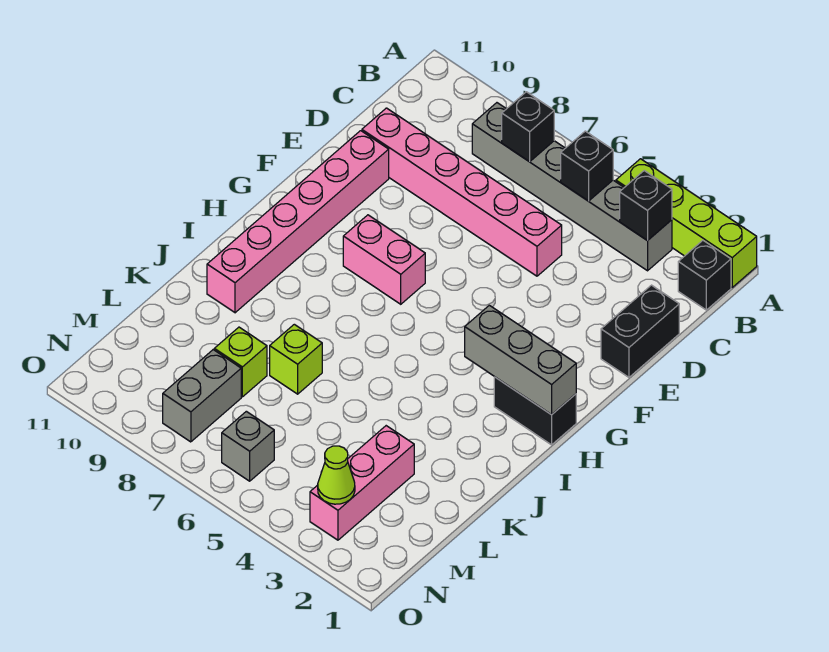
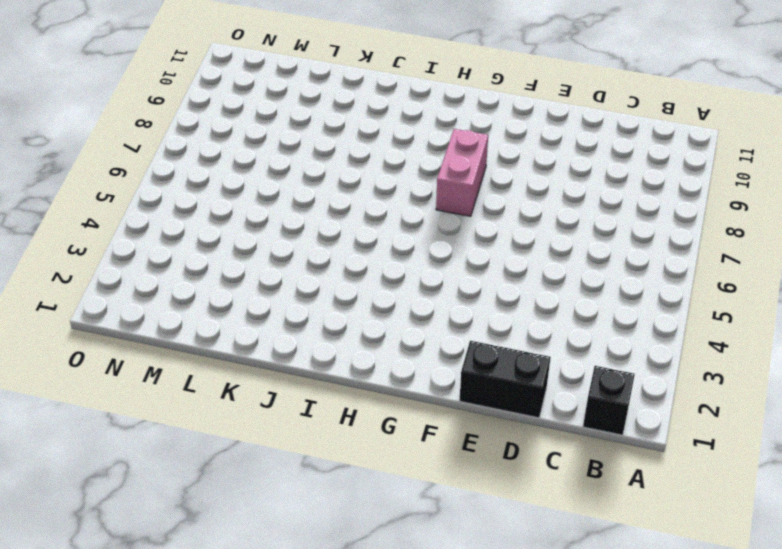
none -> lime brick A1:A4 level 1
none -> grey brick B3:B8 level 1
none -> pink brick D5:D10 level 1

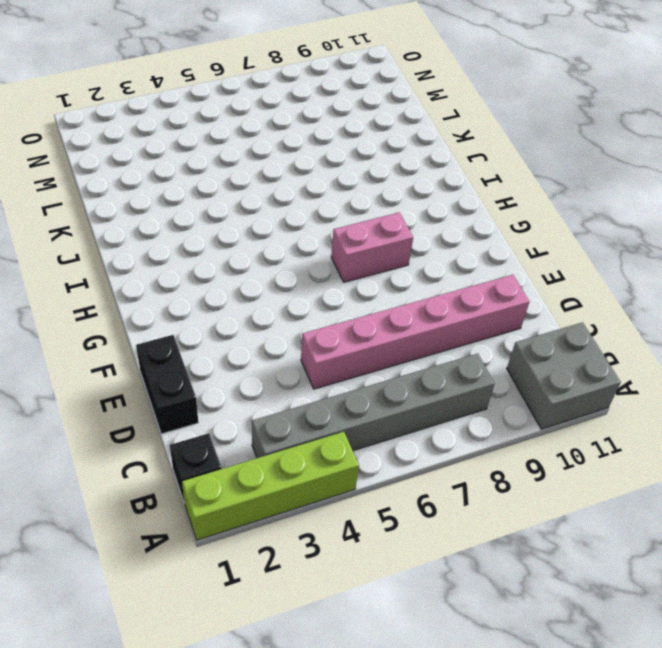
grey brick A10:B11 level 1 -> none
none -> pink brick E10:J10 level 1
none -> black brick H1:H2 level 1
none -> lime brick K7 level 1

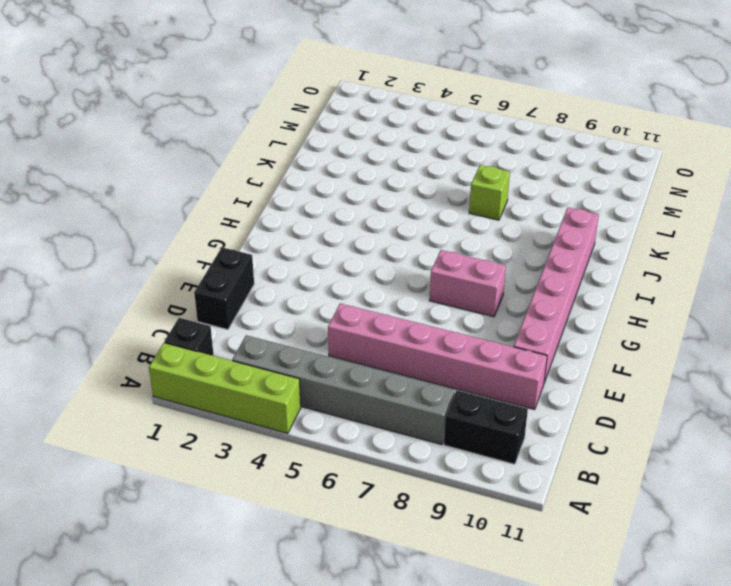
black brick B9:B10 level 1 -> black brick H1:H2 level 1
none -> pink brick L3:N3 level 1
none -> lime brick L8 level 1
none -> grey brick M8:N8 level 1

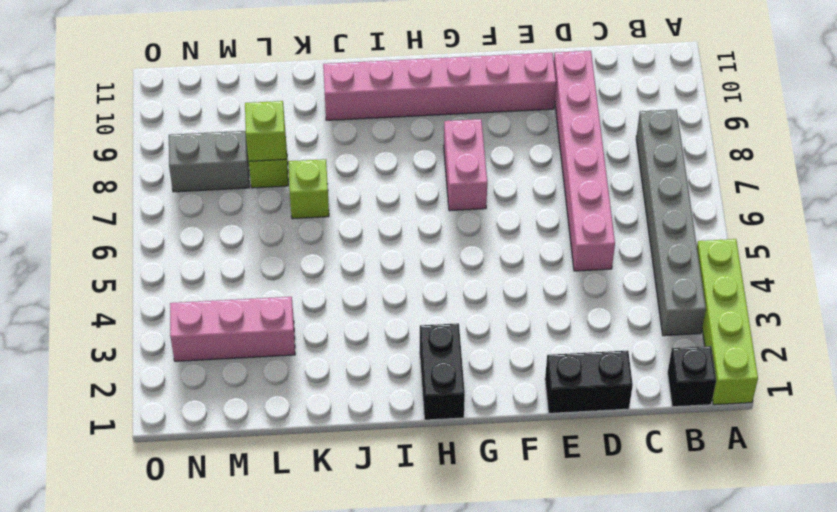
lime brick L8 level 2 -> none
none -> grey brick N6 level 1
none -> black brick B3 level 2
none -> black brick B5 level 2

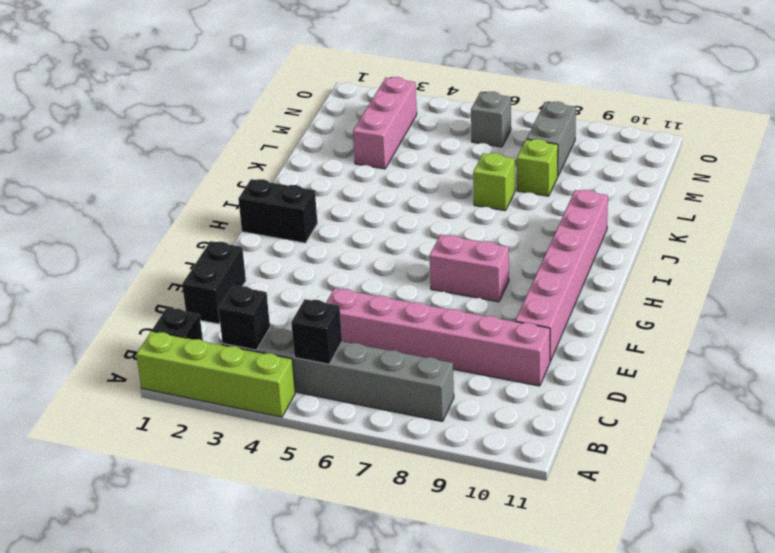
none -> black brick B7 level 2
none -> grey brick H1:H3 level 2
none -> lime cone N3 level 2

